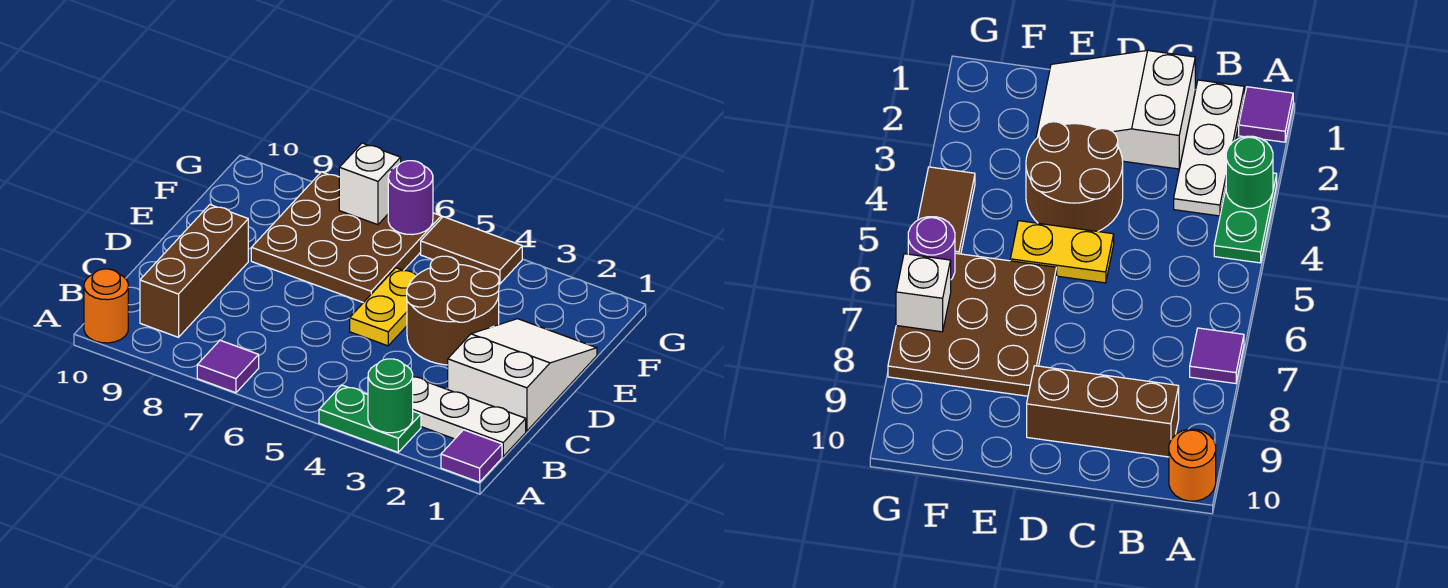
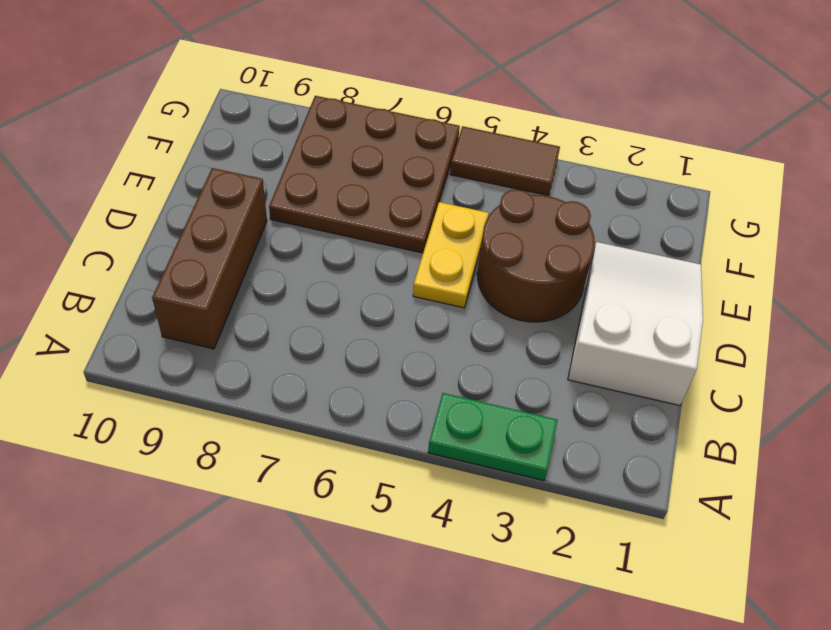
none -> purple tile A1 level 1
none -> purple tile A7 level 1
none -> orange round brick A10 level 1

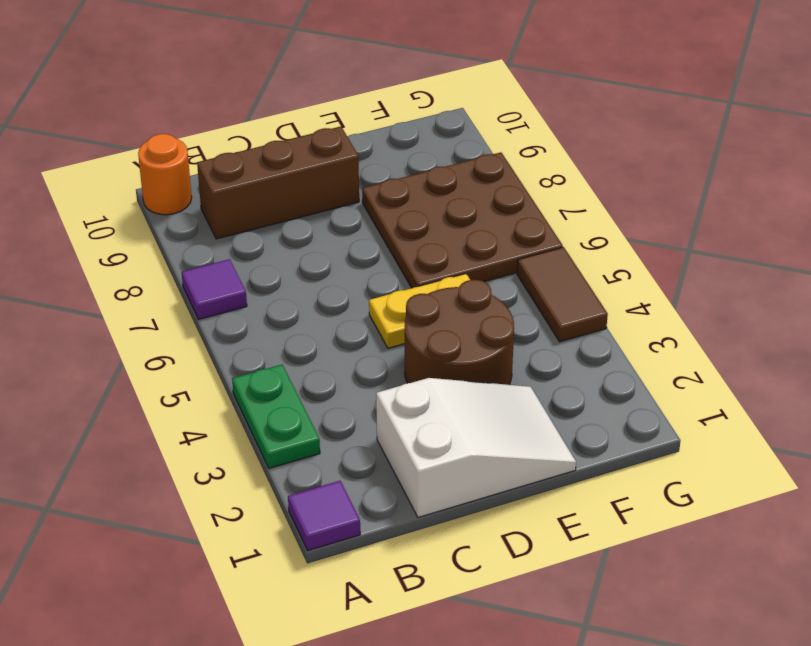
none -> white plate B1:B3 level 1
none -> green round brick A3 level 2
none -> purple round brick G6 level 2

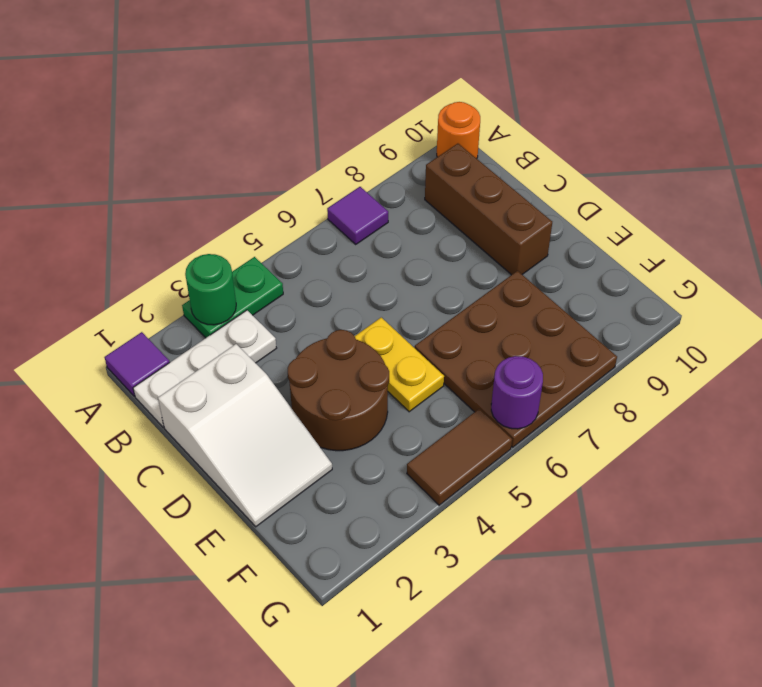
none -> white brick G7 level 2

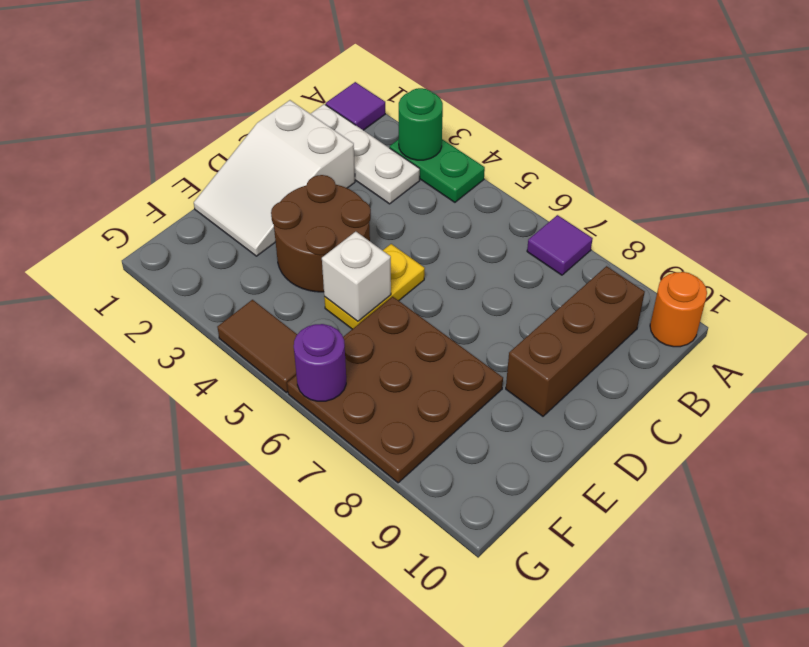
white brick E5 level 2 -> white brick G7 level 2

